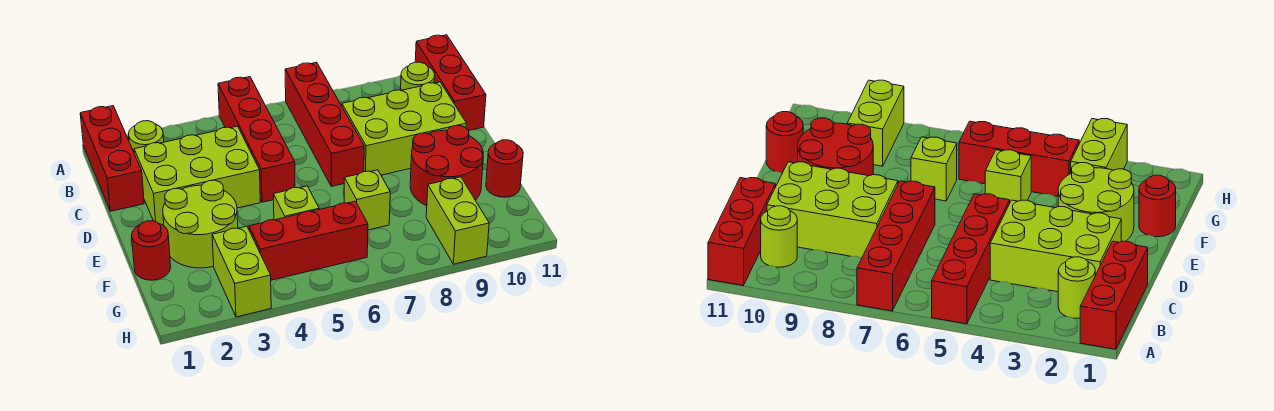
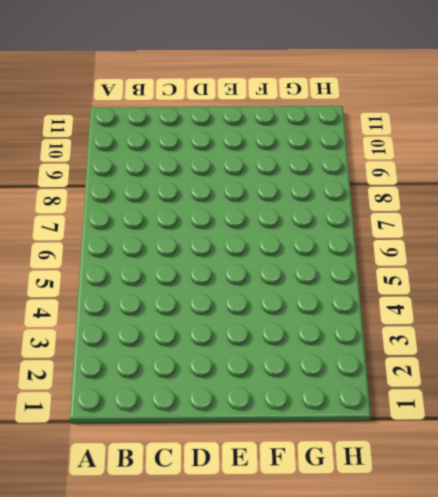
none -> red brick A1:C1 level 1
none -> red brick A5:D5 level 1
none -> red brick A7:D7 level 1

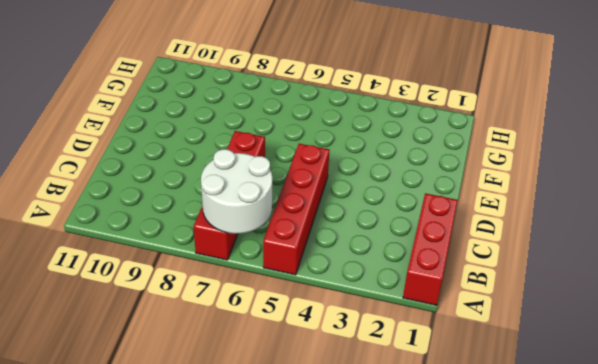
white round brick A6:B7 level 2 -> none
none -> red brick A11:C11 level 1
none -> lime round brick B2 level 1
none -> lime round brick B10 level 1

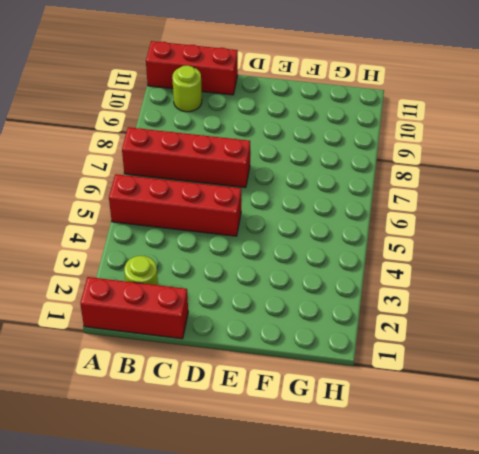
none -> lime brick C2:D4 level 1
none -> lime brick C8:D10 level 1
none -> lime round brick E2:F3 level 1

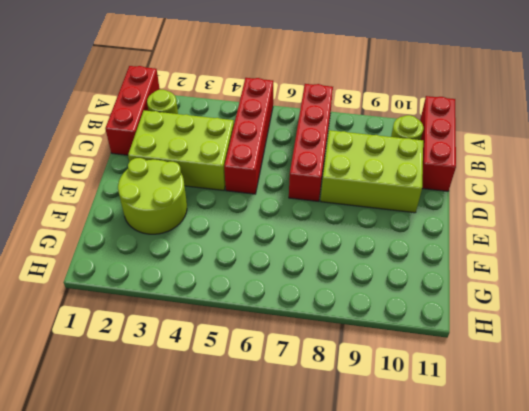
none -> red round brick E9:F10 level 1
none -> red round brick F1 level 1
none -> lime brick F5 level 1

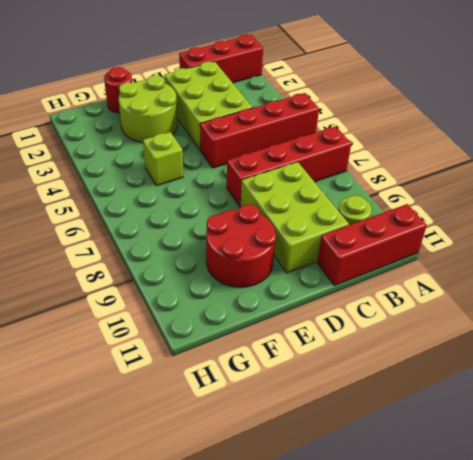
none -> lime round brick B2 level 1
none -> lime brick F7 level 1
none -> red round brick F11 level 1

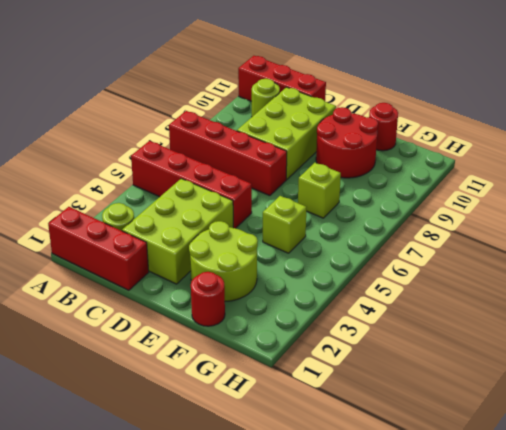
none -> lime brick G3:H3 level 1
none -> red brick G4:G6 level 1
none -> lime brick G9:H9 level 1

